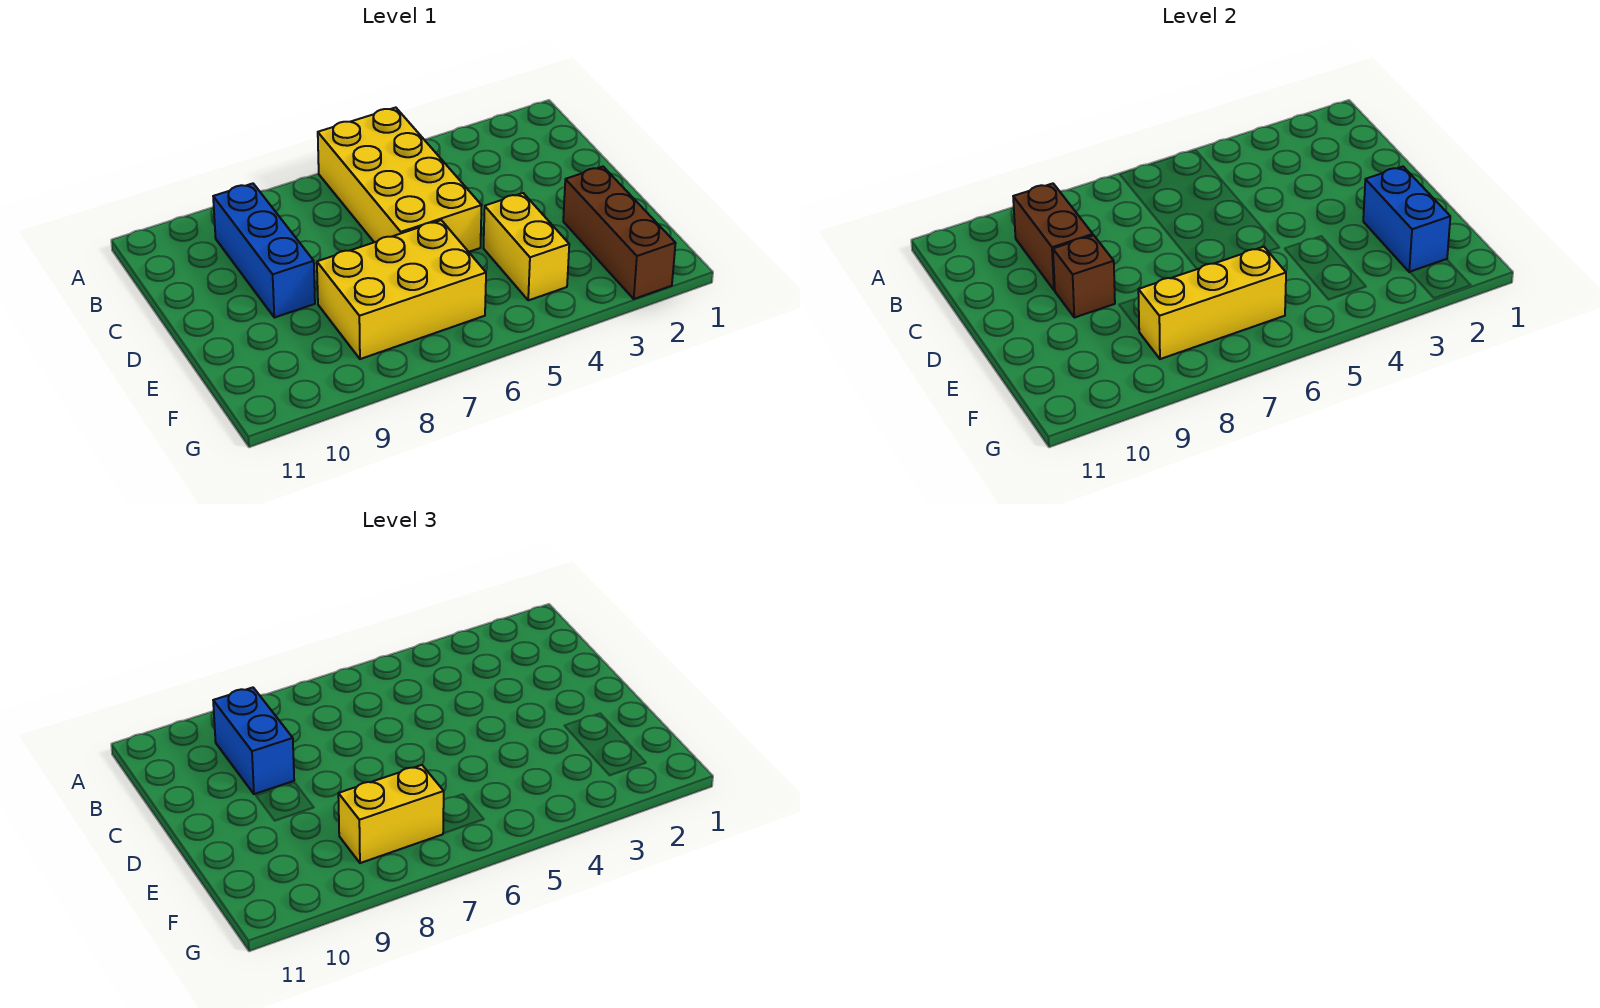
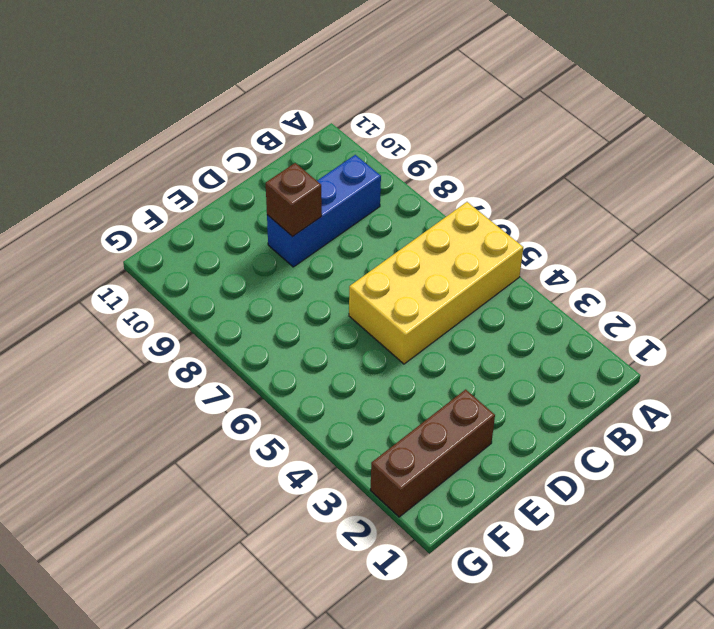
none -> yellow brick E4:F4 level 1
none -> yellow brick E6:F8 level 1

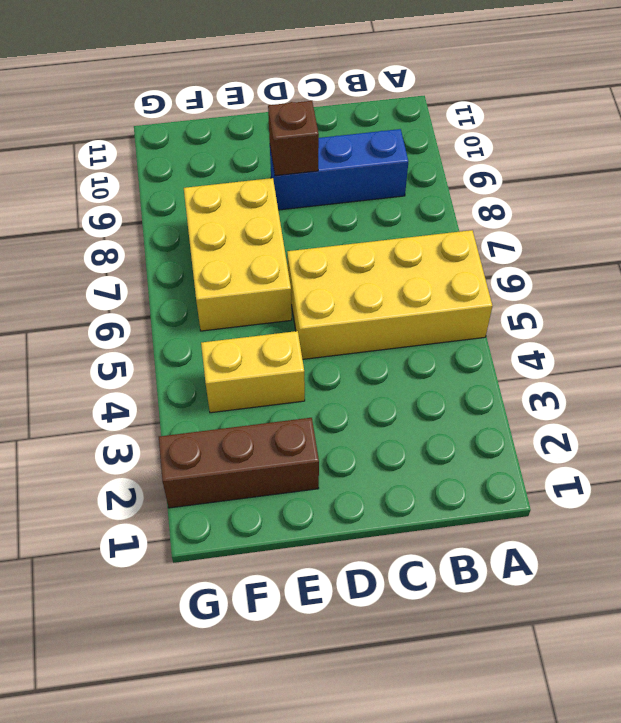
none -> brown brick B9:C9 level 2
none -> blue brick E2:F2 level 2

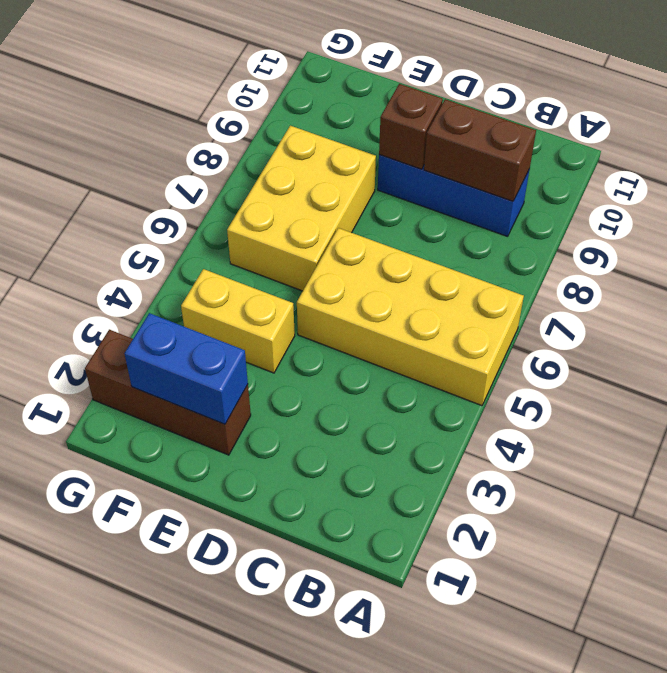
none -> yellow brick F6:F8 level 2
none -> blue brick B9:C9 level 3

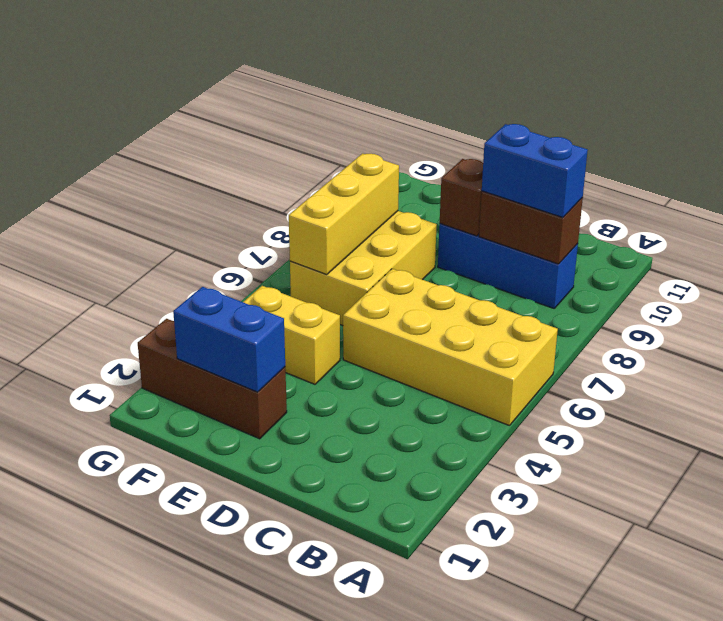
none -> yellow brick F7:F8 level 3

